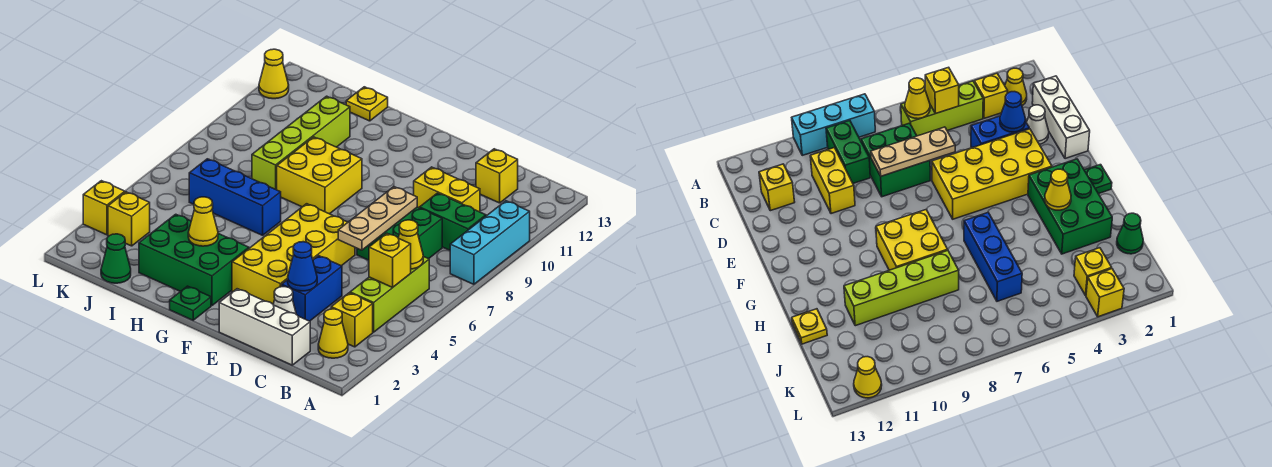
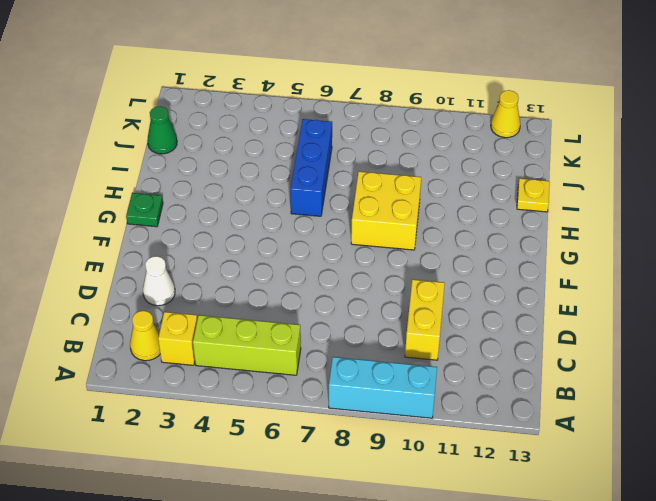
none -> green brick B9:C9 level 1
none -> white brick C1:E1 level 1
none -> green brick C7:D8 level 1

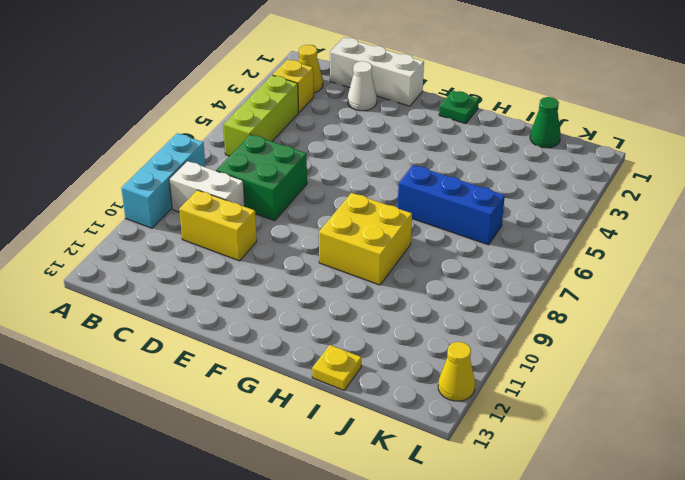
white brick B9:C9 level 1 -> green brick B9:C9 level 1
none -> yellow brick C12 level 1
none -> blue brick D3:D4 level 1
none -> yellow brick E3:F6 level 1

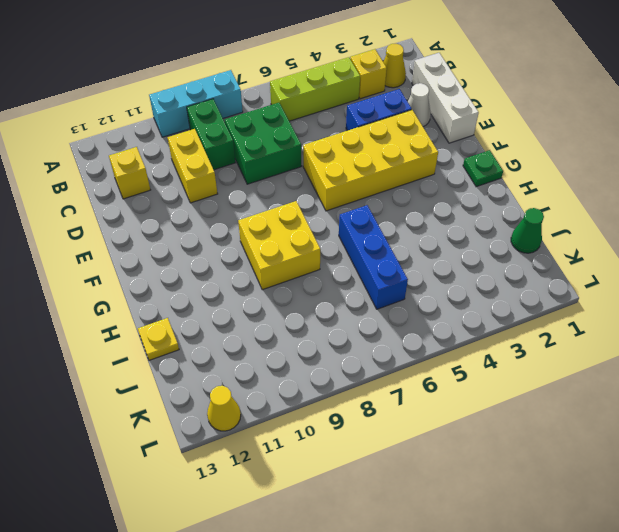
none -> green brick G2:I3 level 1
none -> lime brick I8:I11 level 1
none -> yellow brick K3 level 1

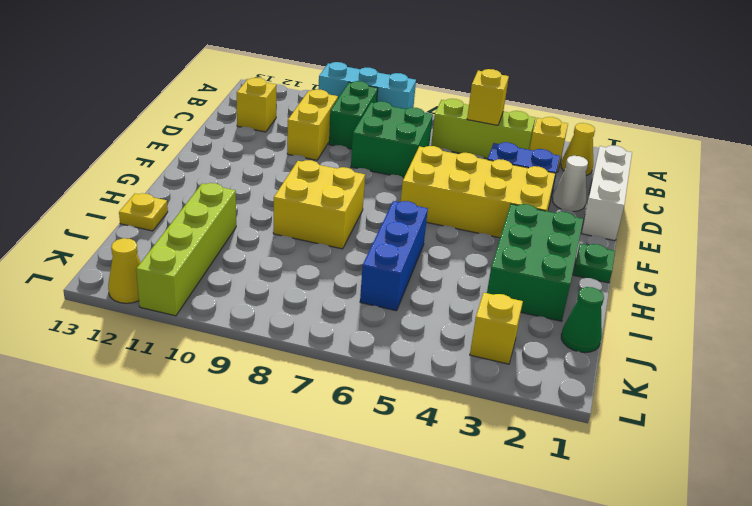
lime brick I11:L11 level 1 -> lime brick I8:I11 level 1
none -> yellow brick L3 level 1
none -> yellow cone B6 level 2
none -> blue cone D3 level 2

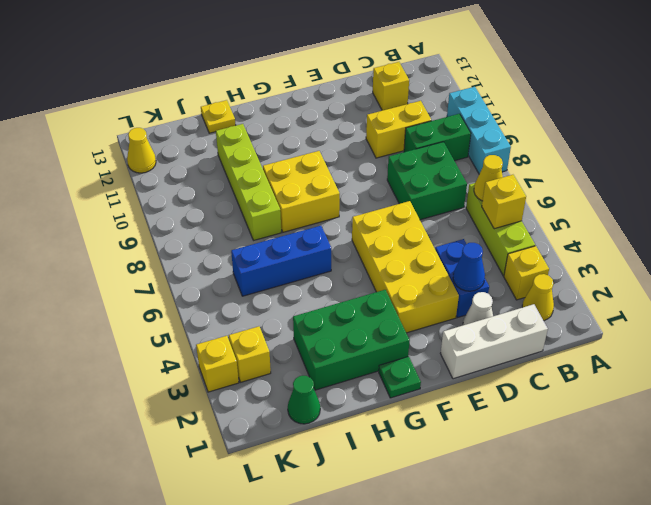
none -> tan plate D6:D8 level 2
none -> yellow cone H3 level 2

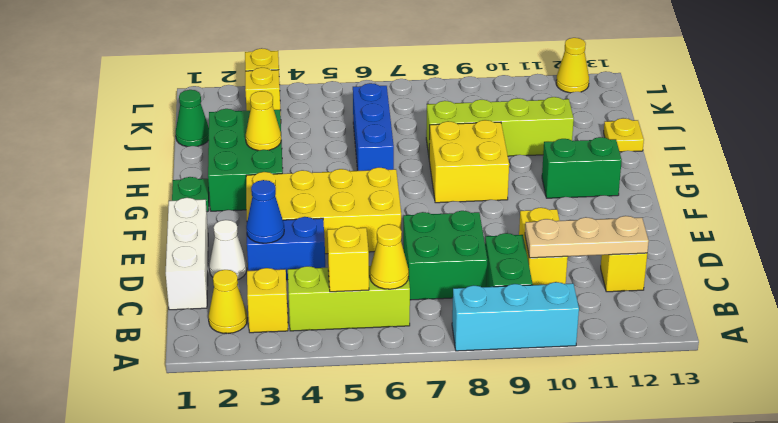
tan plate C10:C12 level 2 -> tan plate D6:D8 level 2
green brick G11:G12 level 1 -> none

